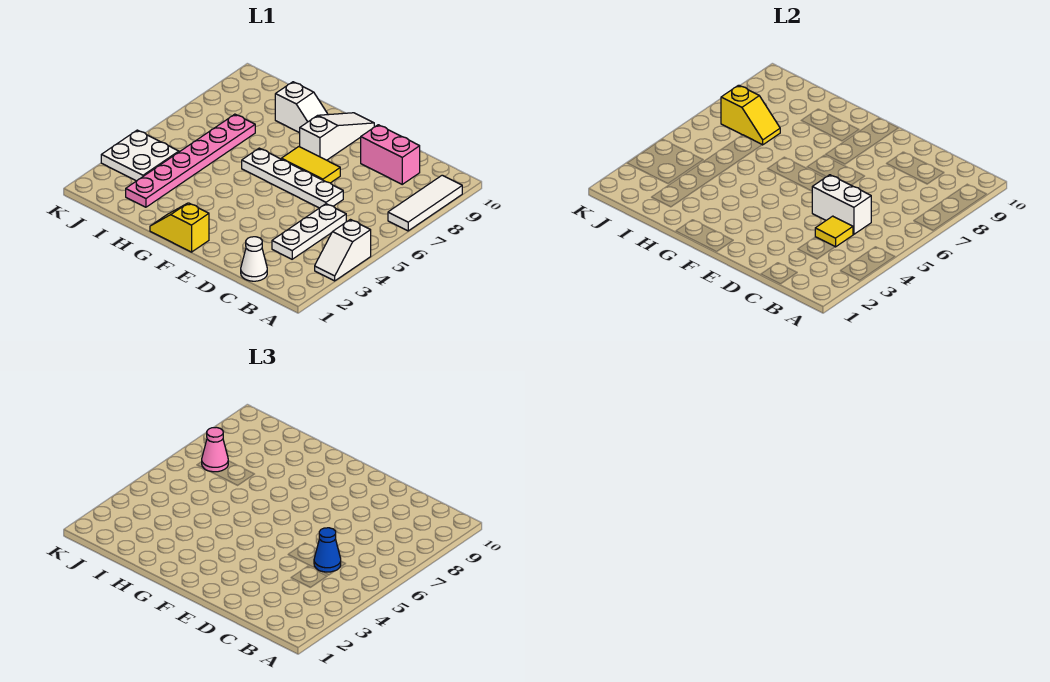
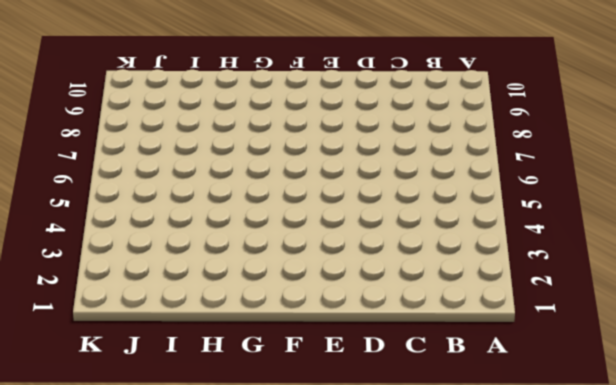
none -> white slope A3:A4 level 1 top 4
none -> white tile A7:A9 level 1
none -> white cone C1 level 1

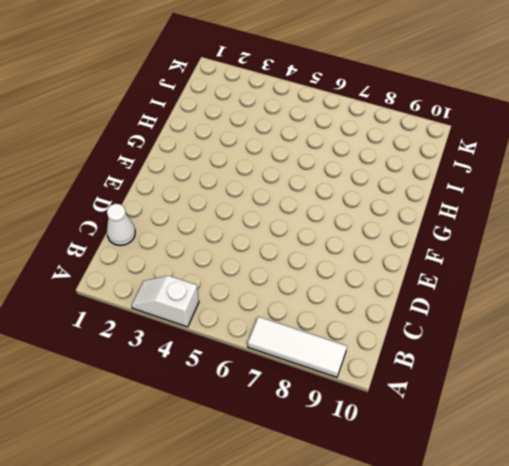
none -> white plate C3:C5 level 1
none -> pink brick C9:D9 level 1
none -> white plate D6:G6 level 1

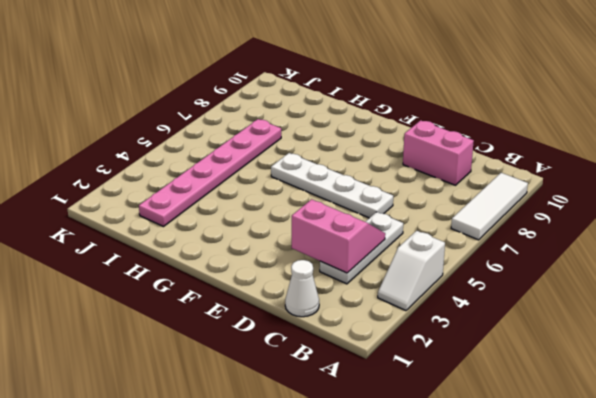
pink slope C3:D4 level 2 top 3 -> yellow tile C4 level 2
none -> yellow tile E7:F7 level 1
none -> yellow slope F1:G1 level 1 top F
none -> white slope F8:F10 level 1 top 8

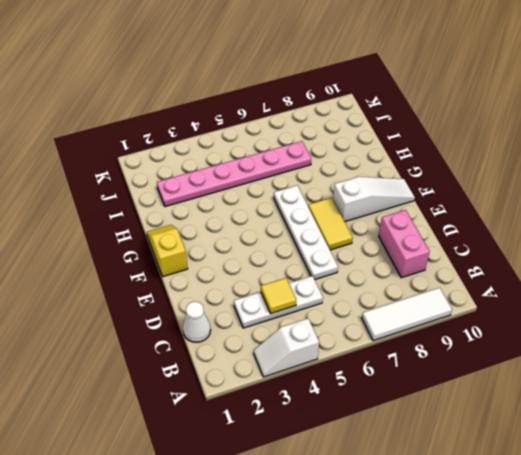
none -> white slope G9:H9 level 1 top H
none -> white plate J3:K4 level 1
none -> white brick C5:D5 level 2

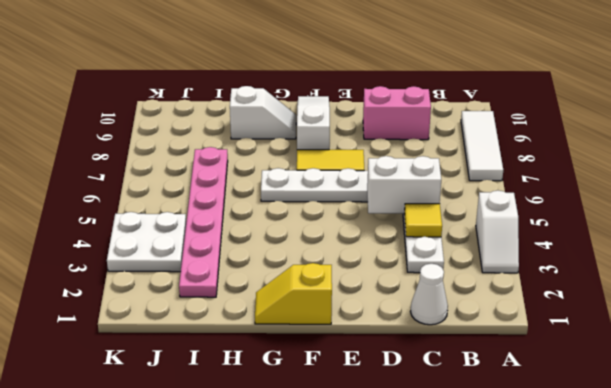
none -> yellow slope I7:J7 level 2 top J
none -> blue cone C5 level 3
none -> pink cone J7 level 3

